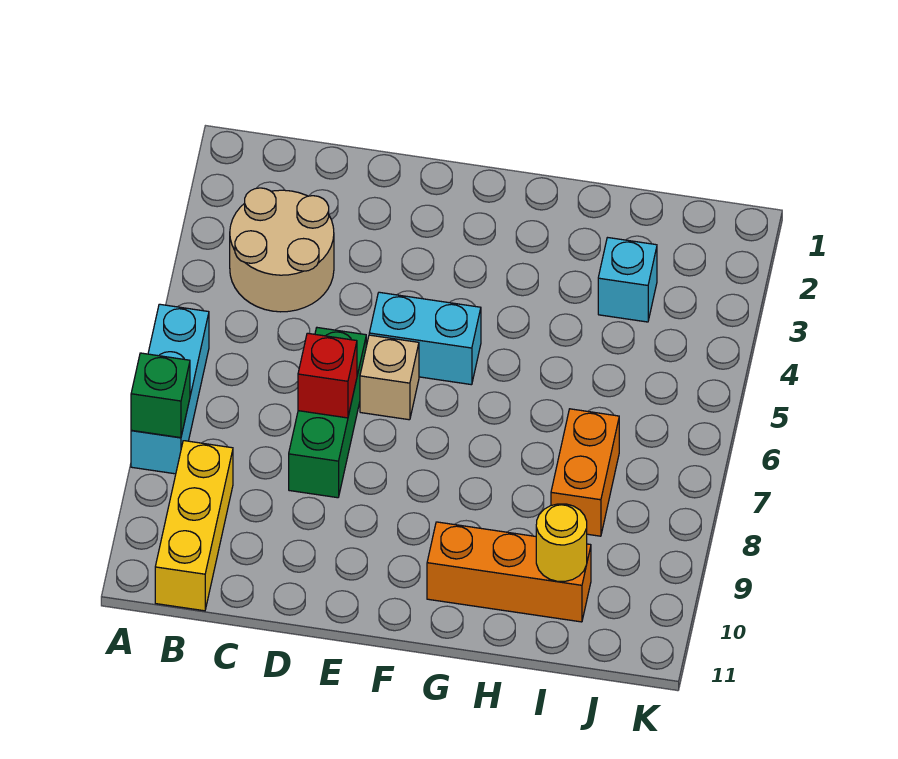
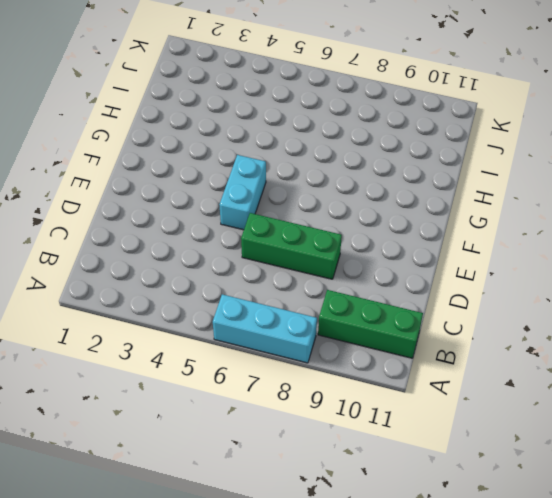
green brick B9:B11 level 1 -> yellow brick B9:B11 level 1
none -> tan round brick B3:C4 level 1
none -> tan brick E6 level 1
none -> orange brick G10:I10 level 1

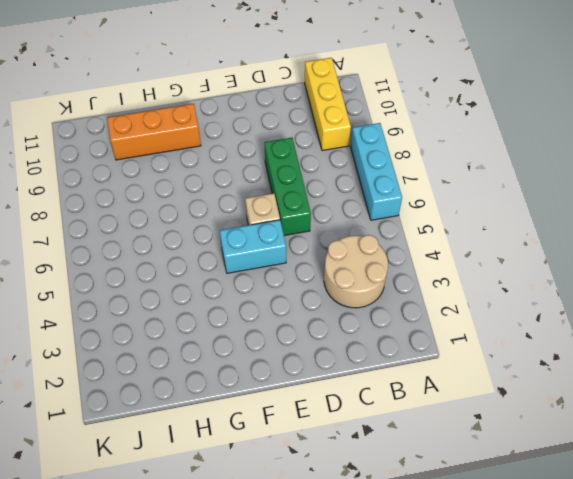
none -> cyan brick I3 level 1
none -> orange brick I7:I8 level 1
none -> green brick A8 level 2

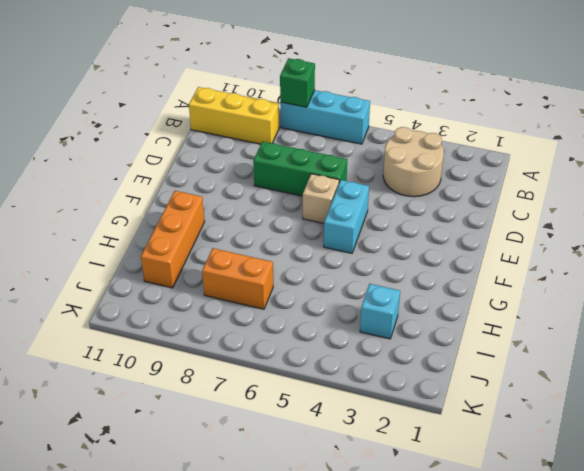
none -> red brick D7 level 2
none -> yellow round brick I10 level 2

